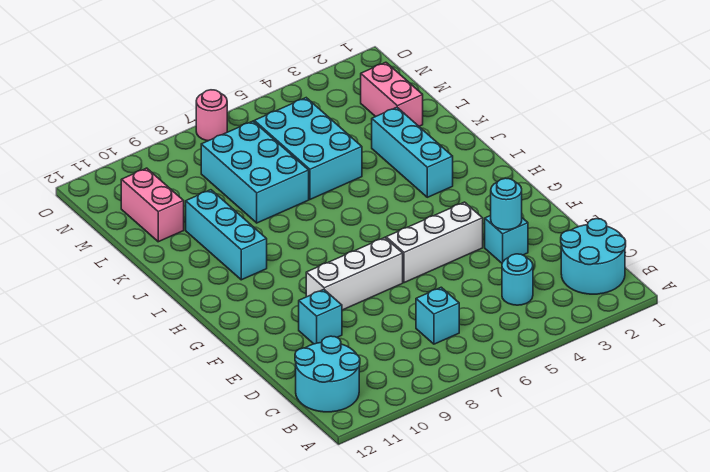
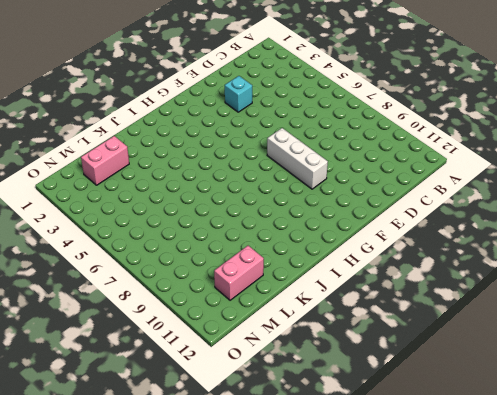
none -> cyan round brick B1:C2 level 1
none -> cyan round brick B11:C12 level 1
none -> cyan round brick C4 level 1

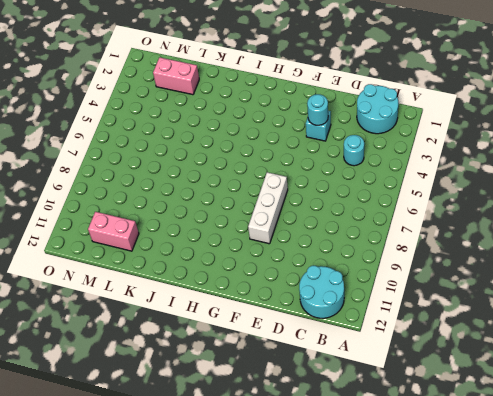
none -> cyan brick C7 level 1
none -> cyan brick E10 level 1
none -> white brick F4:F6 level 1

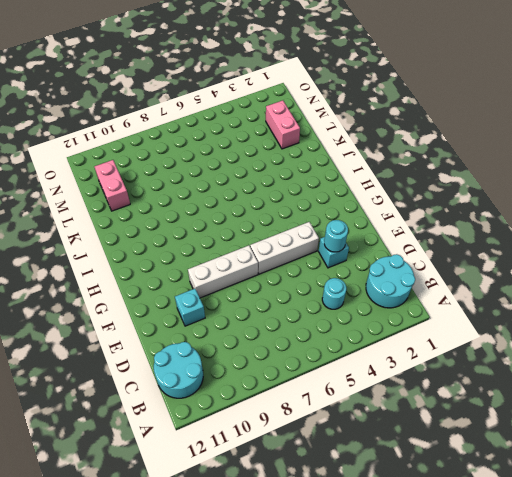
none -> cyan brick C7 level 1
none -> cyan brick I3:K3 level 1
none -> cyan brick I10:K10 level 1

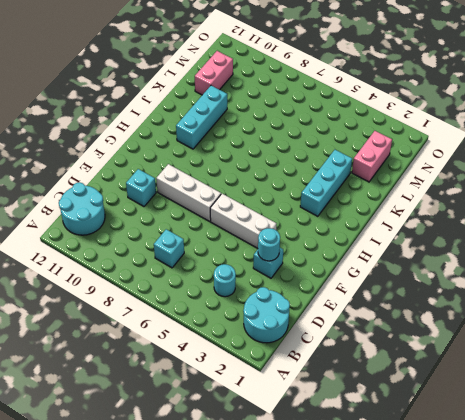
none -> cyan brick K5:M6 level 1
none -> cyan brick K7:M8 level 1
none -> pink round brick O7 level 1

